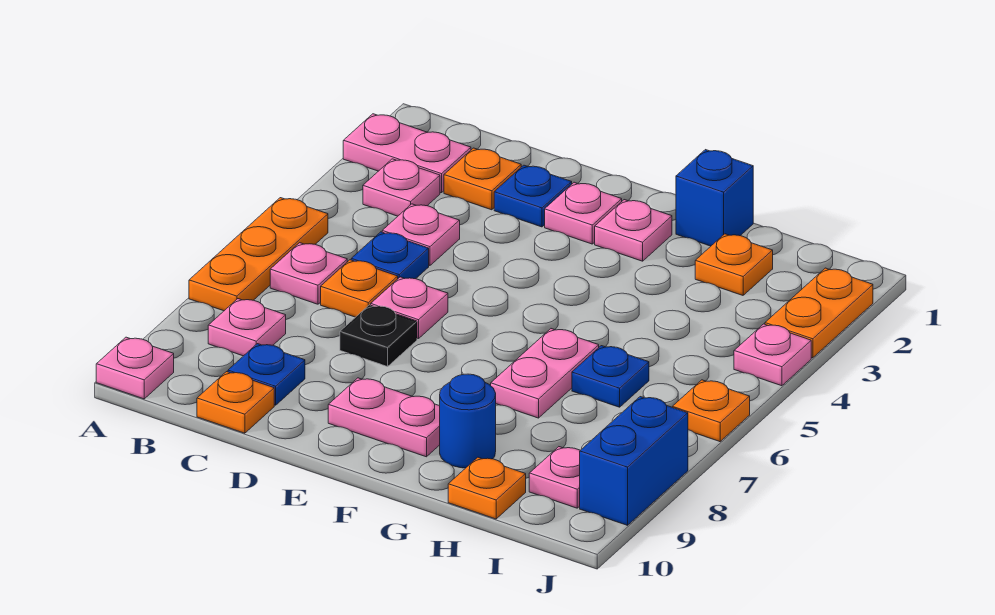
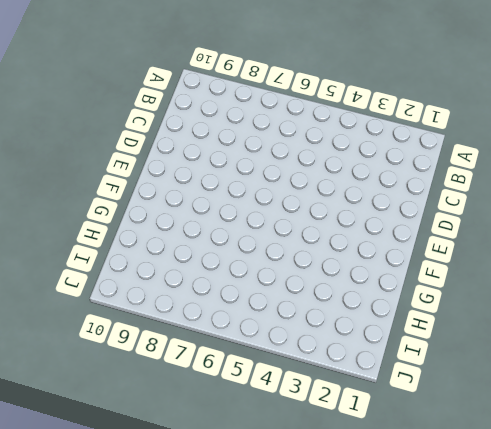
none -> pink plate A2:B2 level 1
none -> orange plate A5:A7 level 1
none -> pink plate A10 level 1

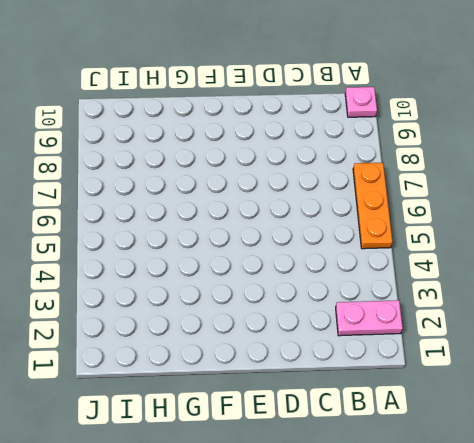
none -> pink plate B3 level 1
none -> pink plate B6 level 1
none -> pink plate B8 level 1

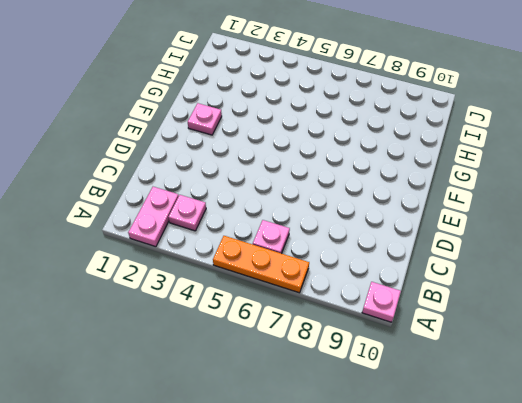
none -> pink plate B8 level 1
none -> orange plate C2 level 1
none -> pink plate C4 level 1

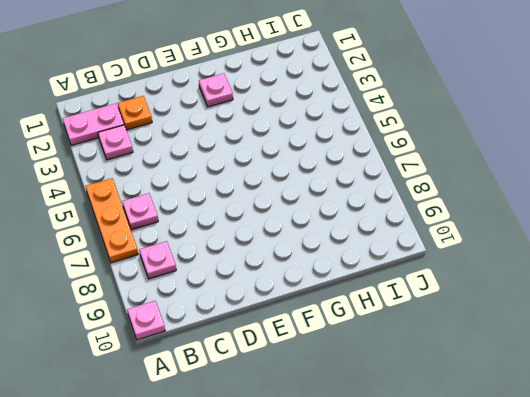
none -> pink plate C4 level 1
none -> blue plate C5 level 1
none -> orange plate C6 level 1

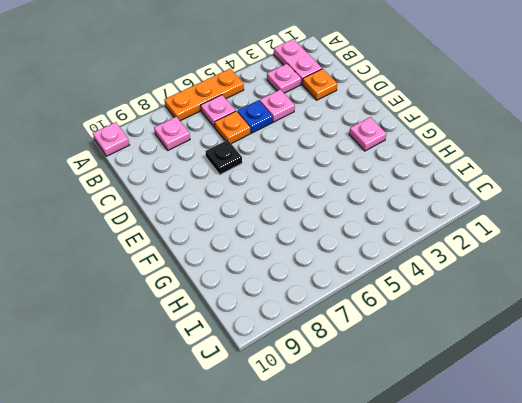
none -> blue plate C9 level 1
none -> orange plate C10 level 1
none -> blue plate D2 level 1

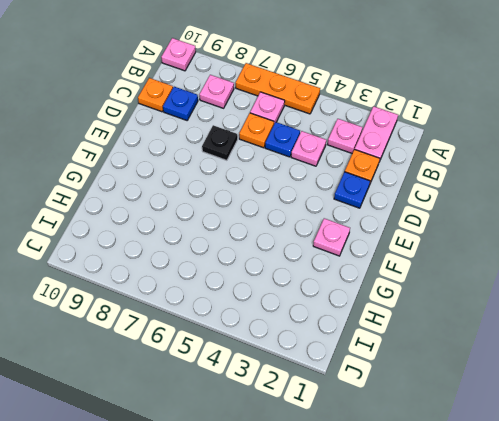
none -> pink plate D6 level 1
none -> pink plate E2 level 1
none -> pink plate E9:F9 level 1

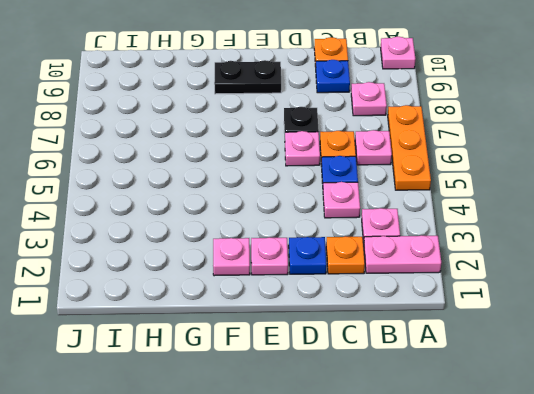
black plate E9:F9 level 1 -> pink plate E9:F9 level 1
none -> blue brick G1 level 1
none -> pink plate G6:G7 level 1
none -> blue round brick G9 level 1

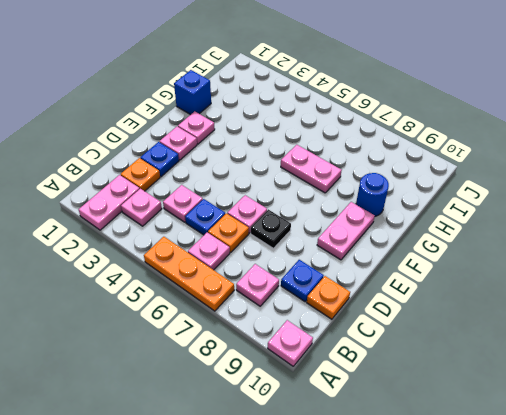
none -> orange plate H2 level 1
none -> blue plate H6 level 1
none -> orange plate H10 level 1

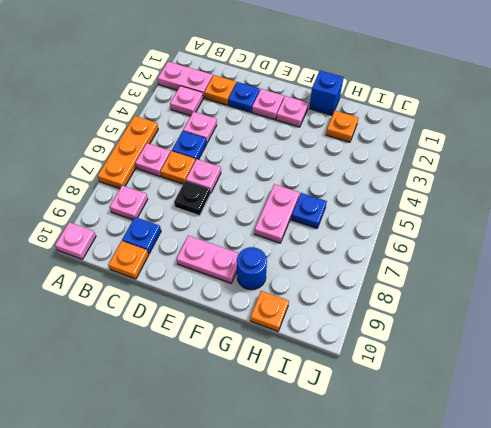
none -> pink plate I9 level 1
none -> orange plate J2:J3 level 1
none -> pink plate J4 level 1

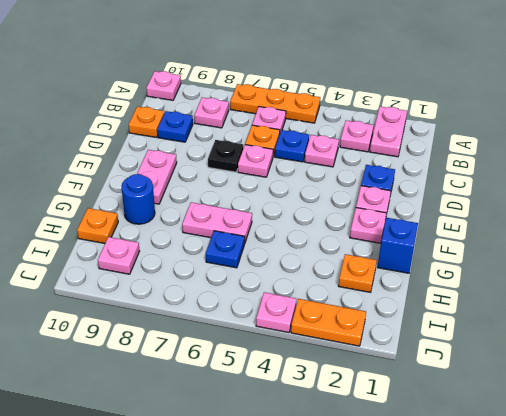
none -> orange plate C2 level 1
none -> orange plate J6 level 1
none -> blue brick J8:J9 level 1

